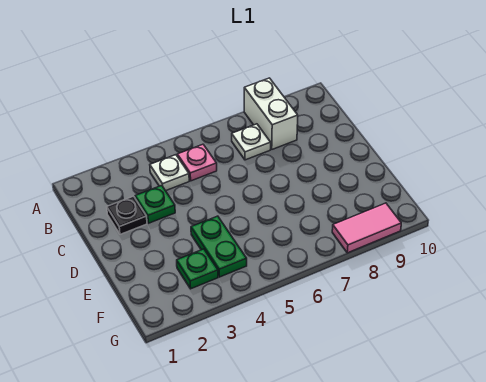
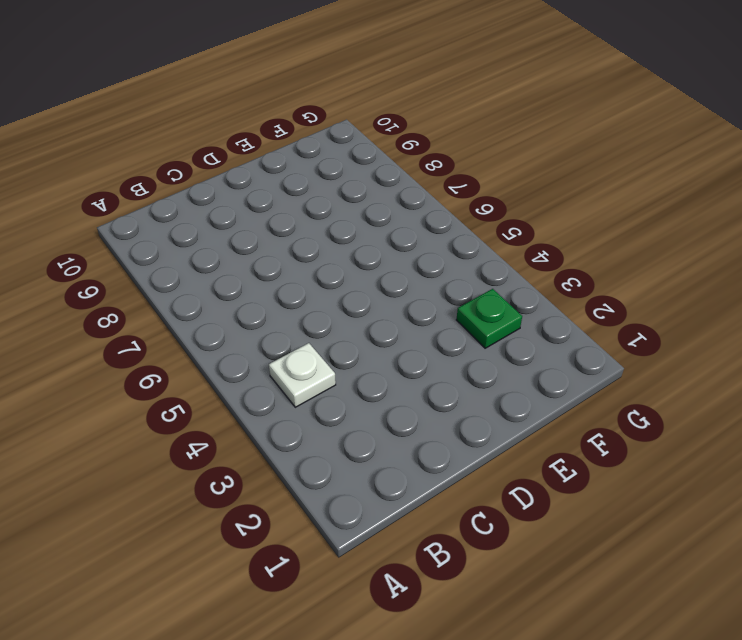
none -> white brick A8:B8 level 1
none -> pink plate B5 level 1

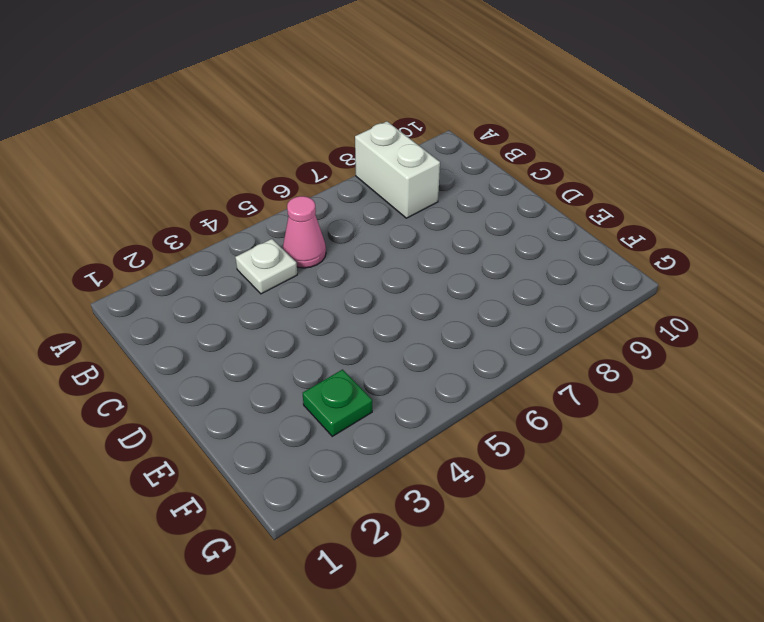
pink cone B5 level 1 -> pink plate B5 level 1
none -> white plate B7 level 1
none -> black plate C2 level 1

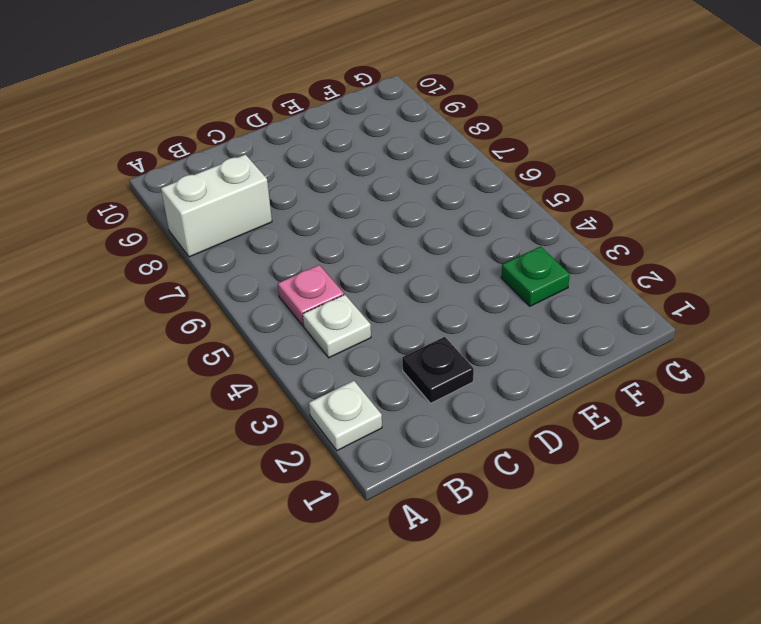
white plate A2 level 1 -> white plate B7 level 1
none -> green plate C3 level 1
none -> green plate E4:F4 level 1

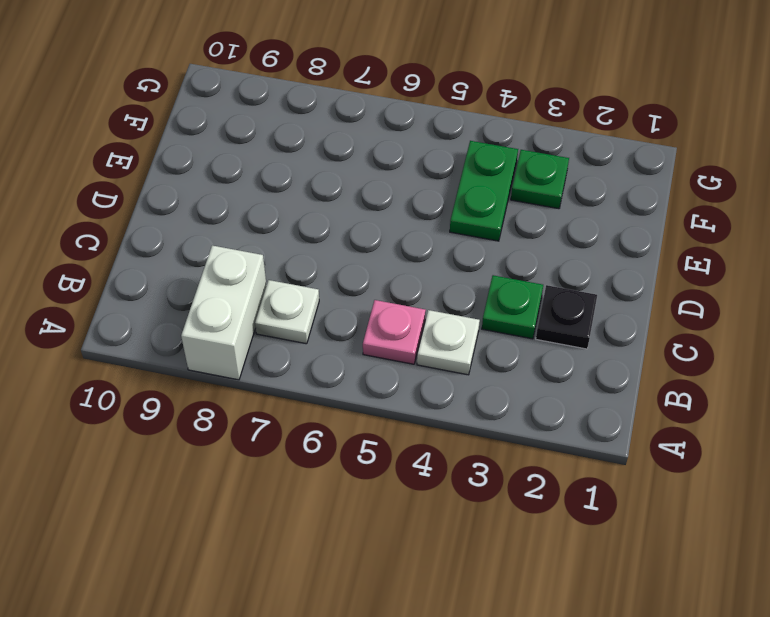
none -> pink tile G8:G9 level 1

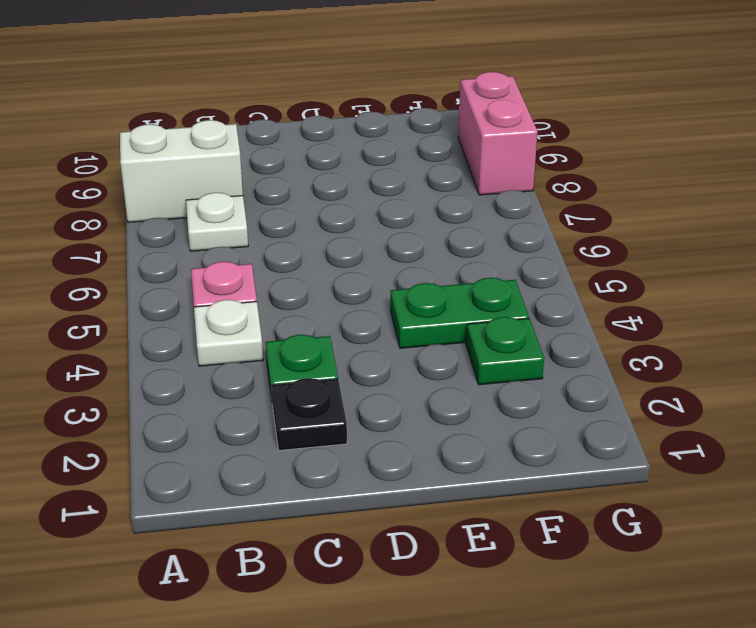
pink brick G8:G9 level 1 -> pink tile G8:G9 level 1

